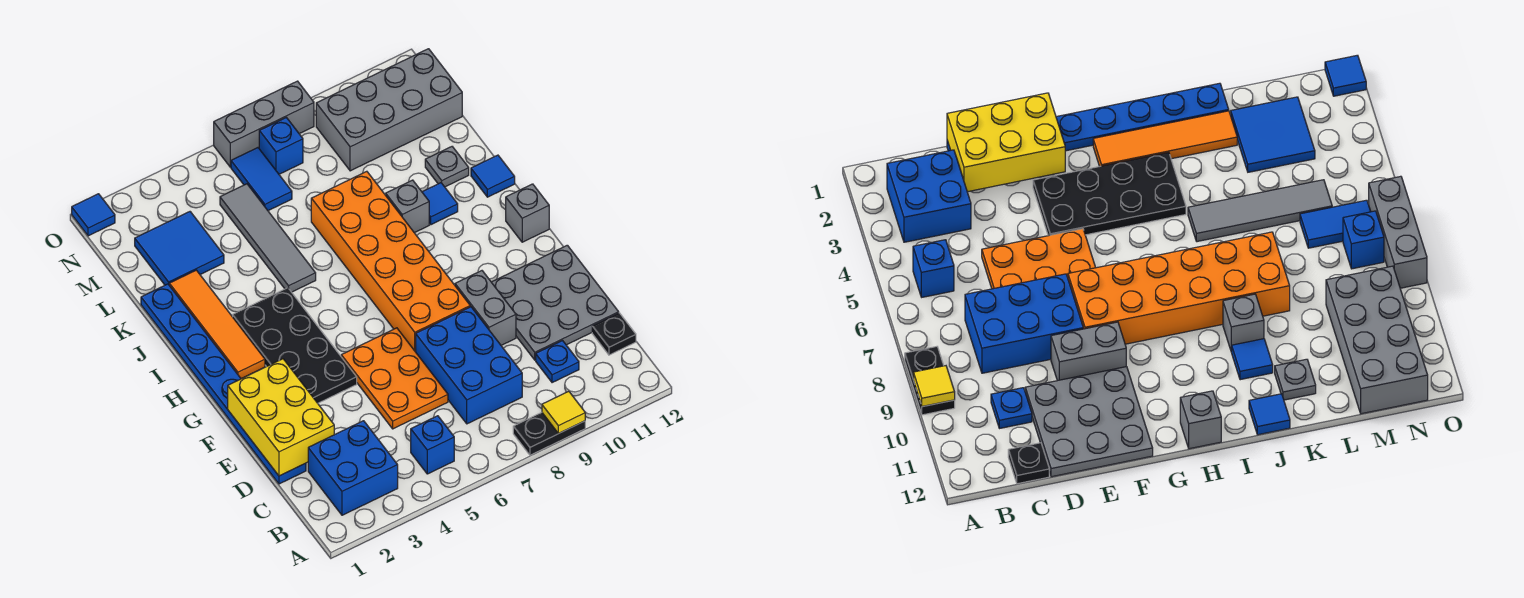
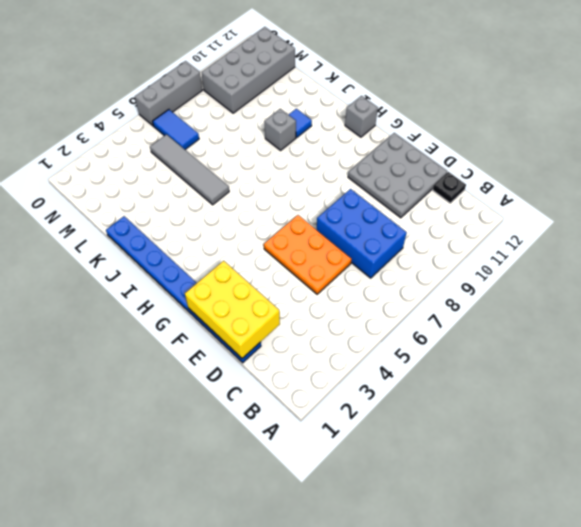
none -> black plate A8:A9 level 1
none -> blue brick B2:C3 level 1
none -> blue brick B5 level 1

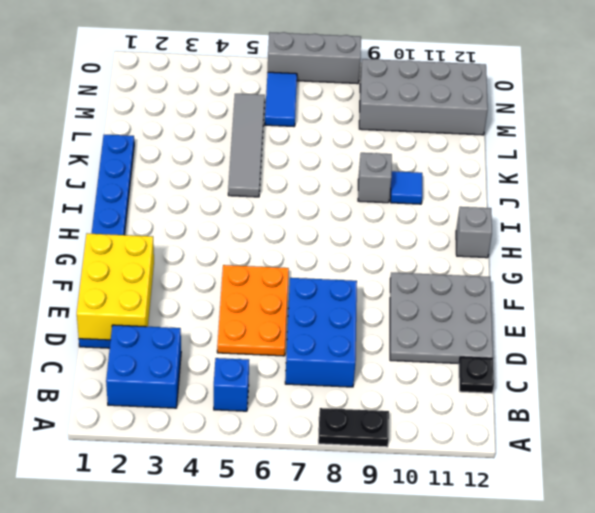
none -> blue plate C10 level 1
none -> grey brick E9:F9 level 1
none -> black plate F3:I4 level 1

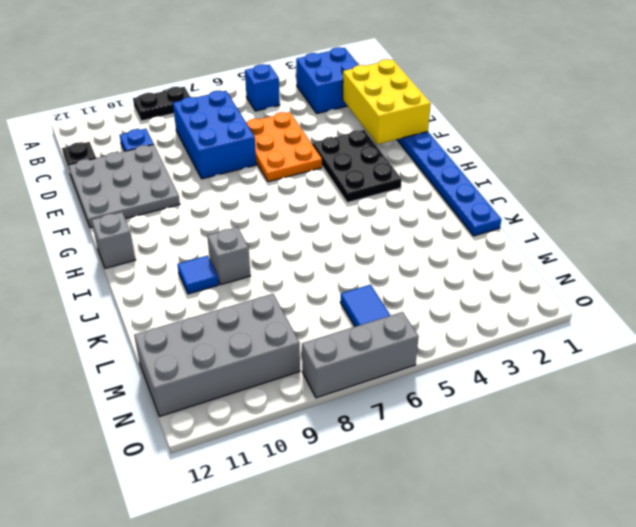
black plate F3:H4 level 1 -> black plate F3:I4 level 1
none -> grey brick E9:F9 level 1
none -> orange brick F7:K8 level 1
none -> orange tile H2:K2 level 1

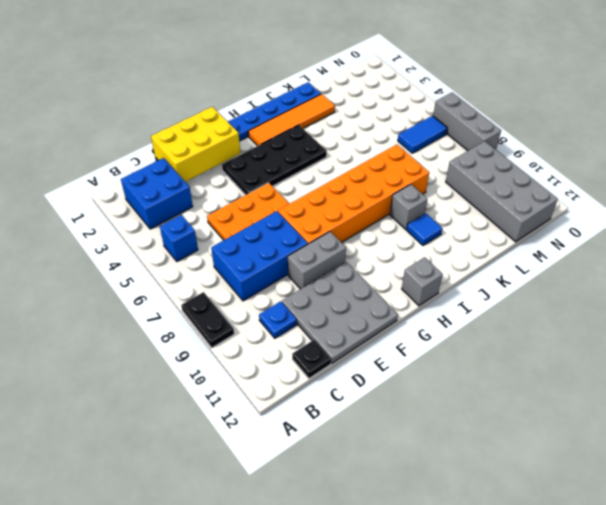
none -> grey tile J5:M5 level 1
none -> blue tile J12 level 1
none -> grey plate K11 level 1

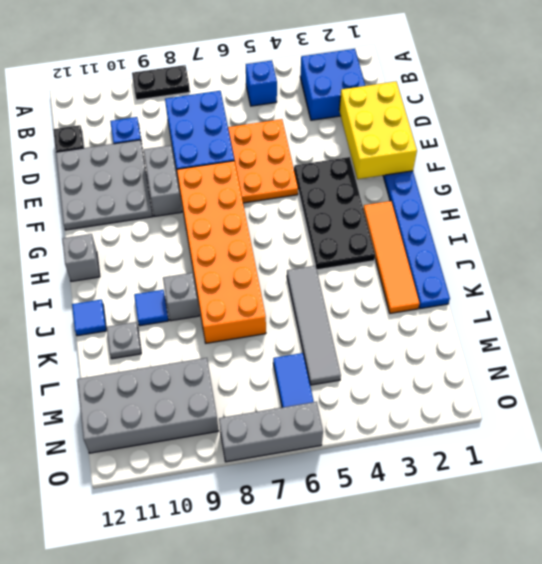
none -> blue tile L2:M3 level 1
none -> blue brick N7 level 1
none -> blue tile O1 level 1

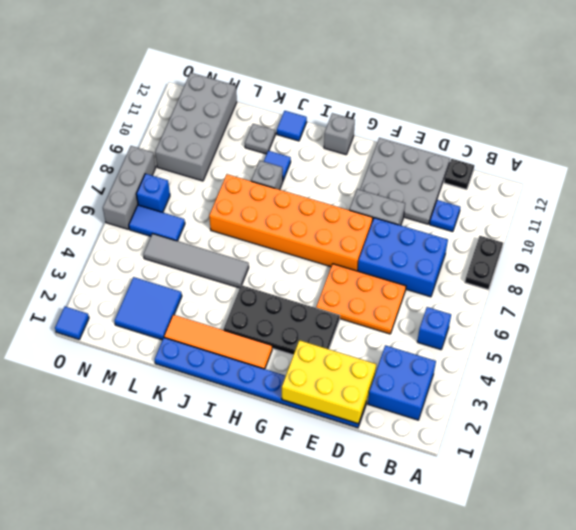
none -> yellow tile A9 level 2

